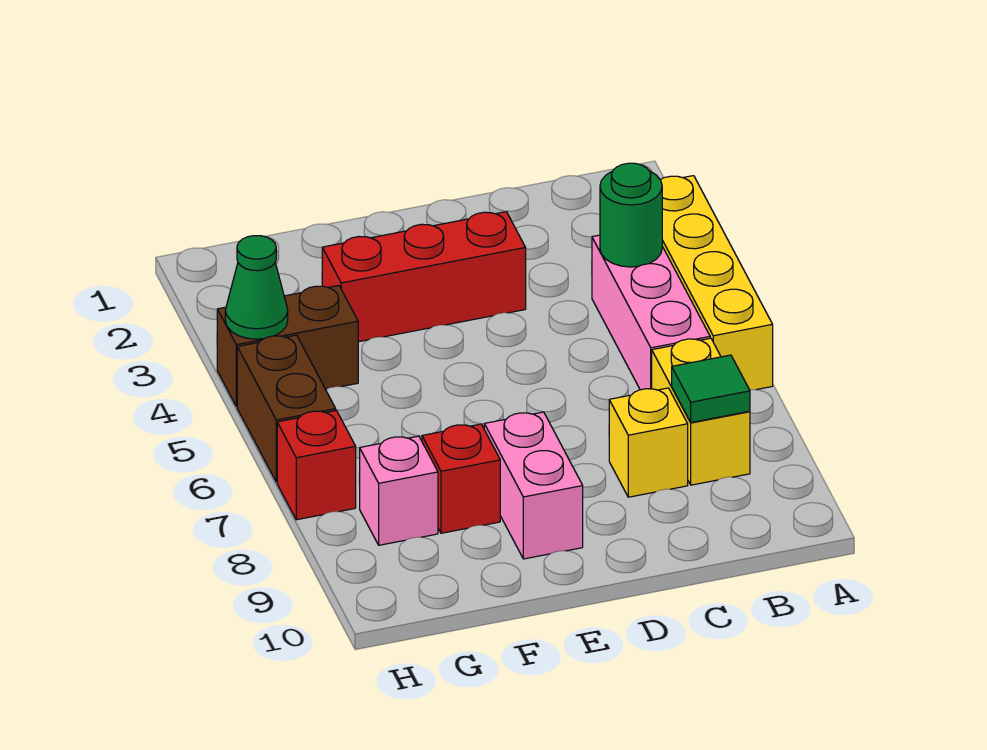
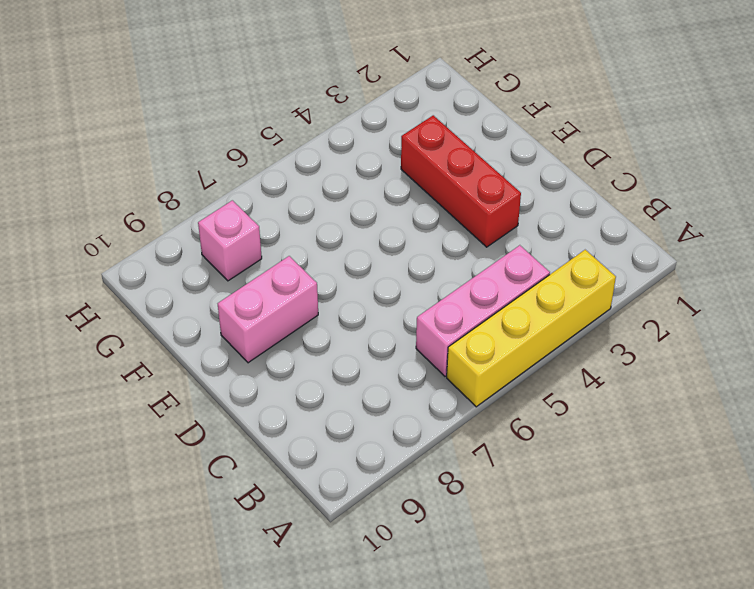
none -> yellow brick B7:B8 level 1
none -> yellow brick C8 level 1
none -> red brick F8 level 1

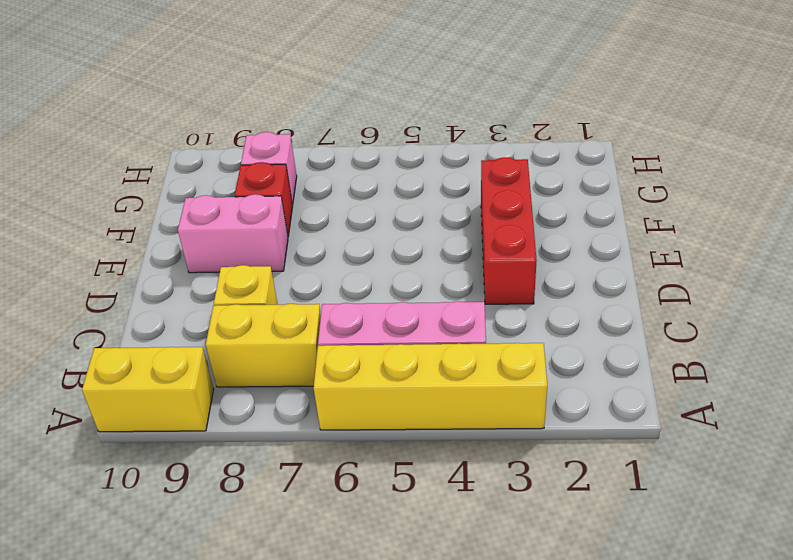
yellow brick A9:A10 level 1 -> none
none -> brown brick G4:H4 level 1
none -> brown brick H5:H6 level 1
none -> red brick H7 level 1

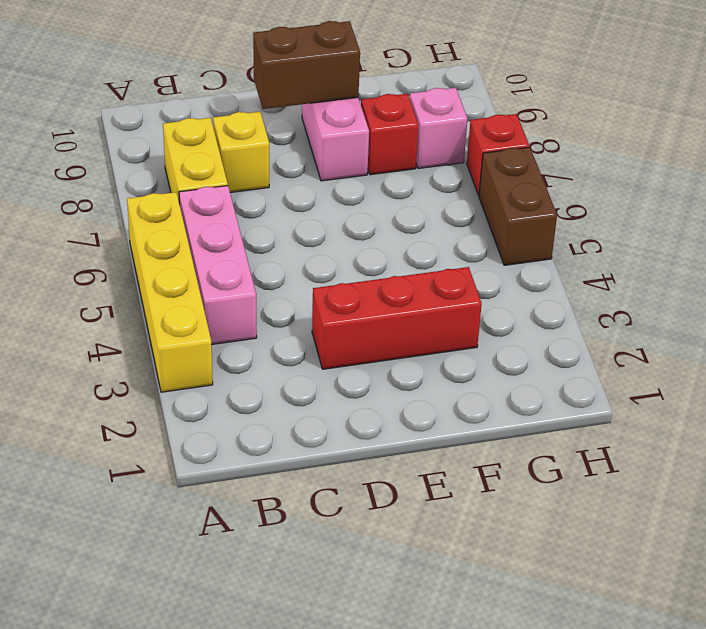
brown brick D9:E9 level 2 -> brown brick G4:H4 level 1
none -> green round brick B4 level 2
none -> green tile B8 level 2
none -> green cone H4 level 2

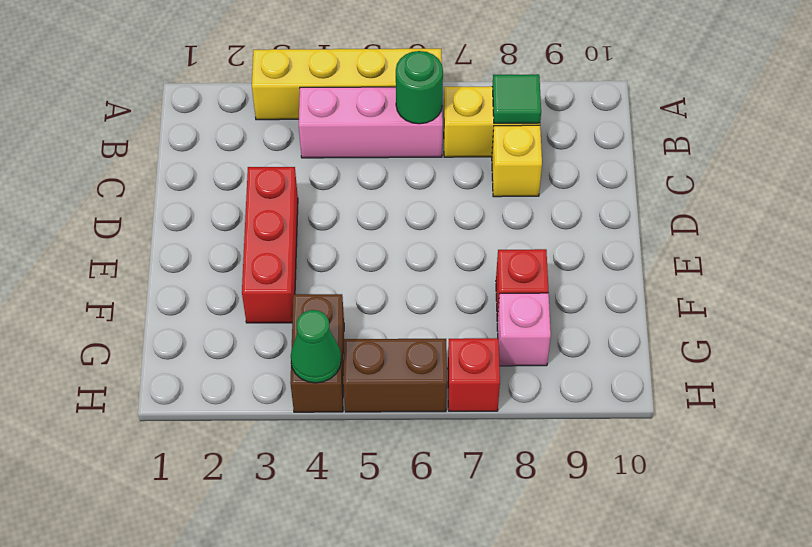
green round brick B6 level 2 -> green round brick B4 level 2
none -> pink brick E8:E9 level 1

